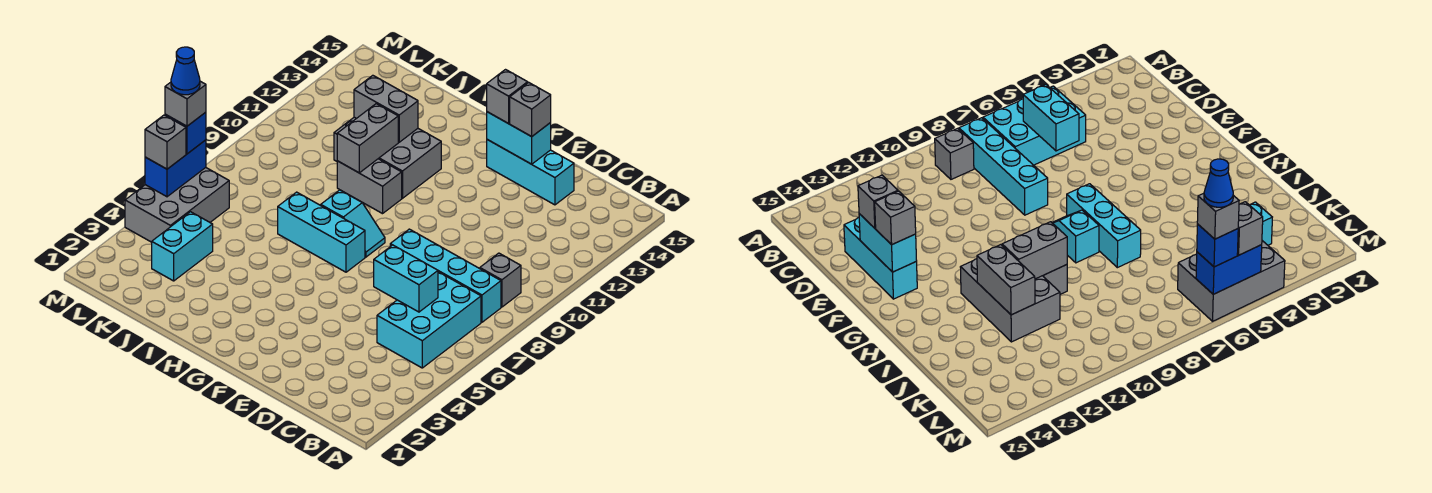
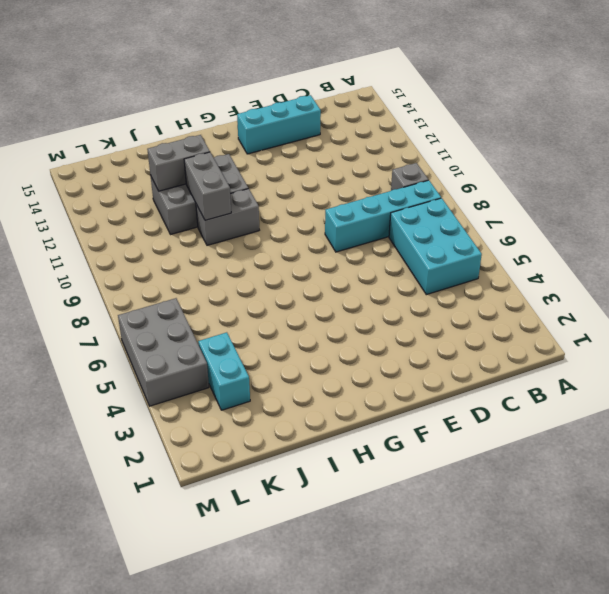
none -> cyan brick G7:I7 level 1
none -> cyan slope G8:H8 level 1 top H
none -> cyan brick C6:D6 level 2

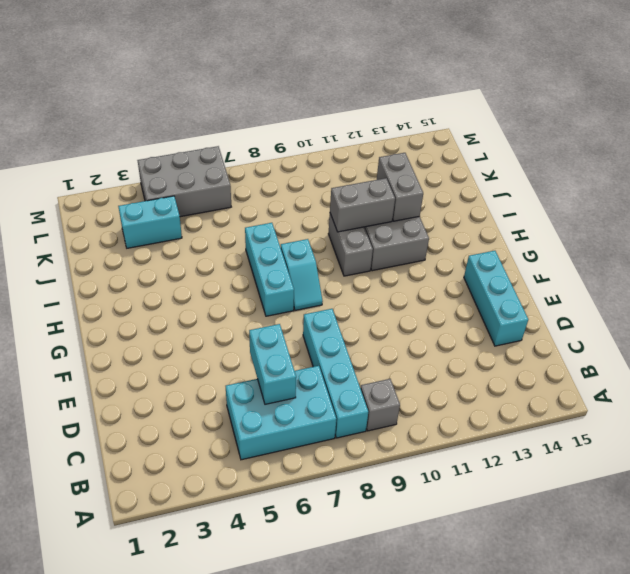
none -> cyan brick E14:F14 level 2
none -> blue brick M5:M6 level 2
none -> grey brick E14 level 3

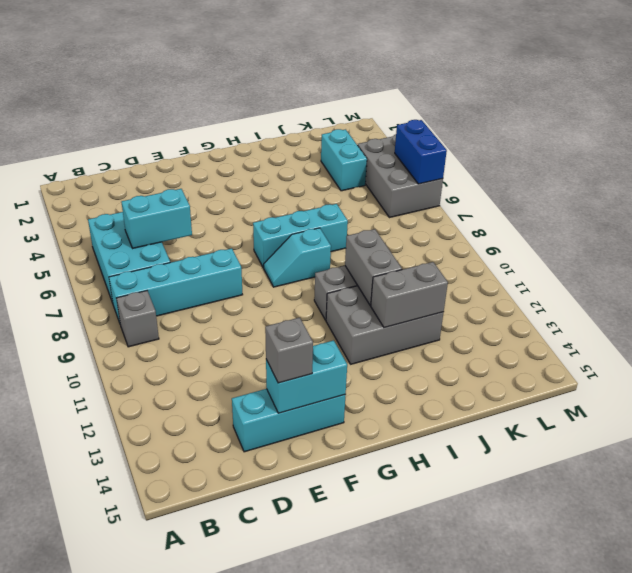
none -> grey brick F14 level 3
none -> grey brick M5 level 3
none -> blue brick M6 level 3

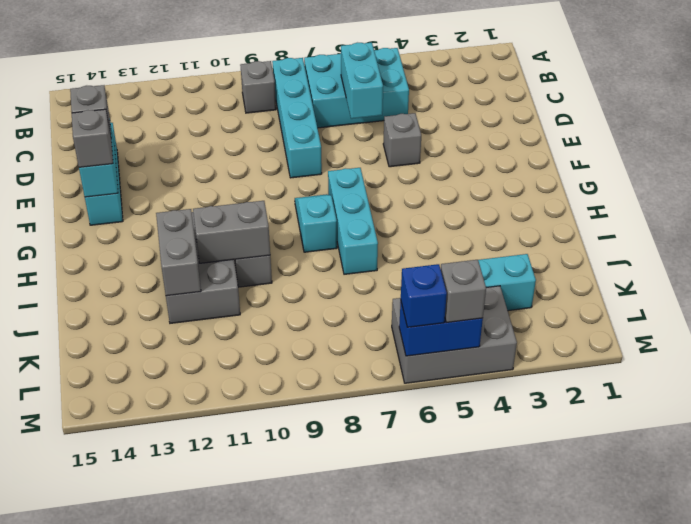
grey brick E5 level 1 -> grey brick M6 level 4
none -> blue cone M6 level 5

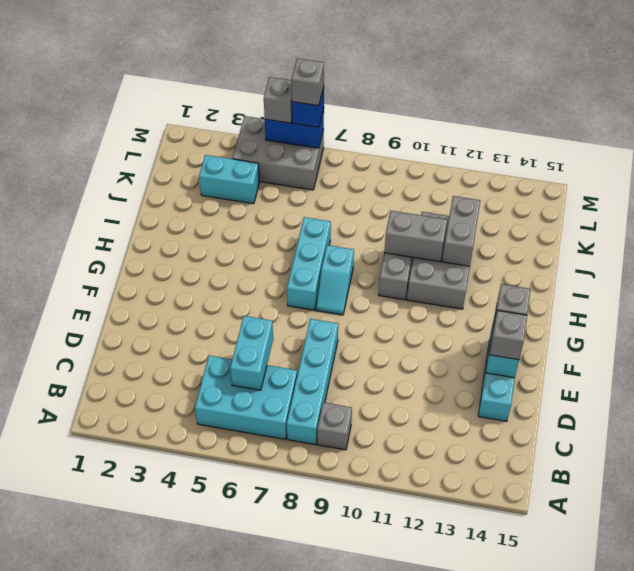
none -> blue cone M6 level 5

